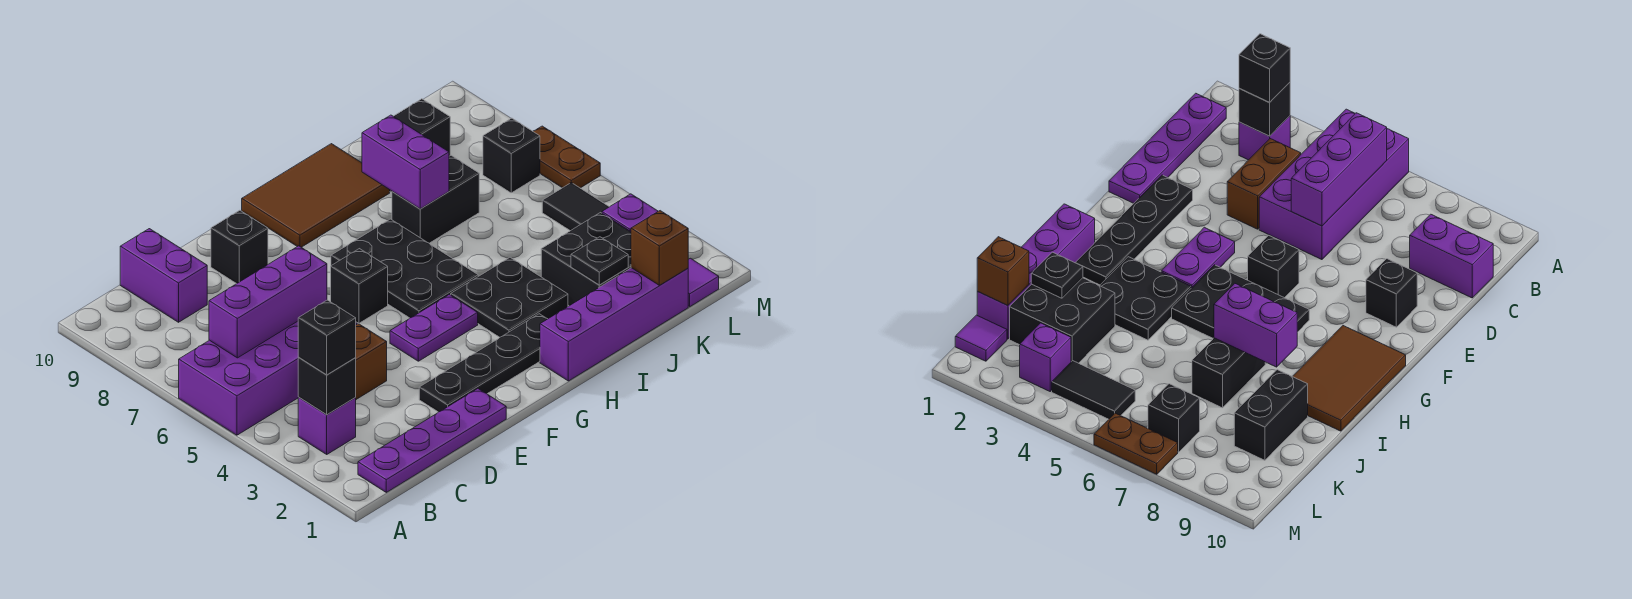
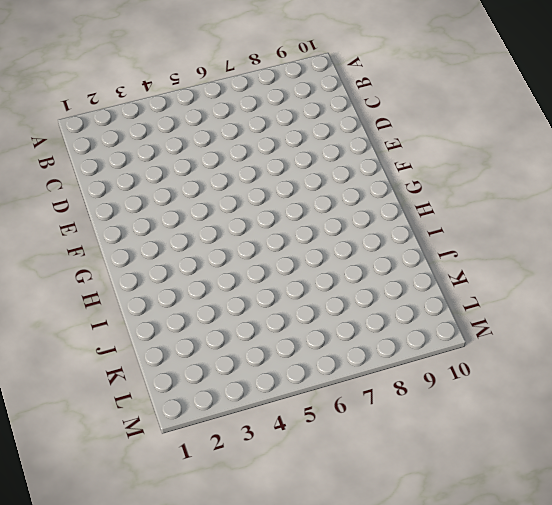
none -> purple brick A5:D6 level 1
none -> purple plate B1:E1 level 1
none -> purple brick B3 level 1

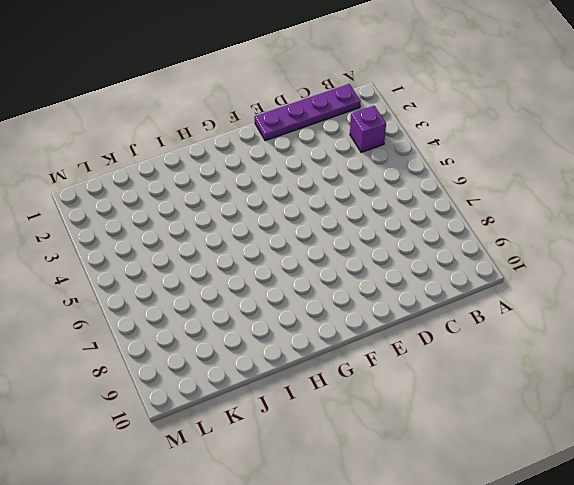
none -> purple brick A5:D6 level 1
none -> brown brick C4:D4 level 1
none -> purple brick C9:C10 level 1

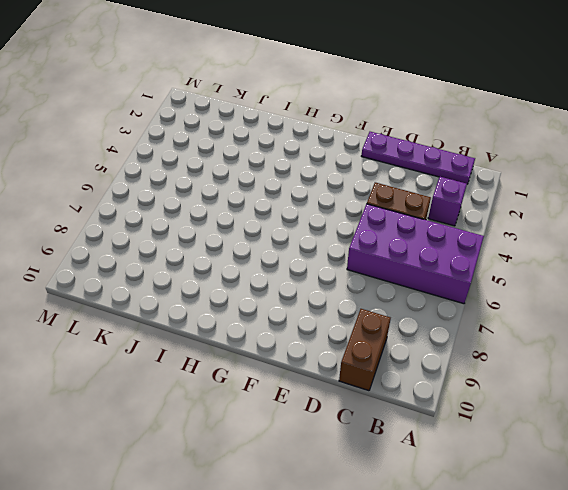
brown brick C9:C10 level 1 -> purple brick C9:C10 level 1
none -> black plate E2:H2 level 1
none -> black brick E9 level 1
none -> purple plate F4:G4 level 1

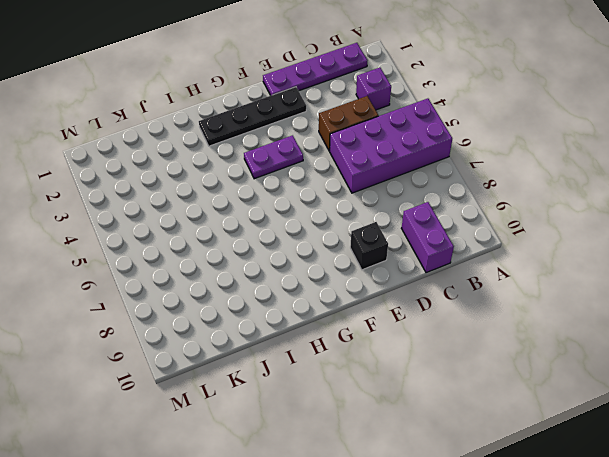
none -> black brick F6 level 1
none -> black plate G5:H7 level 1
none -> brown tile G9:I10 level 1

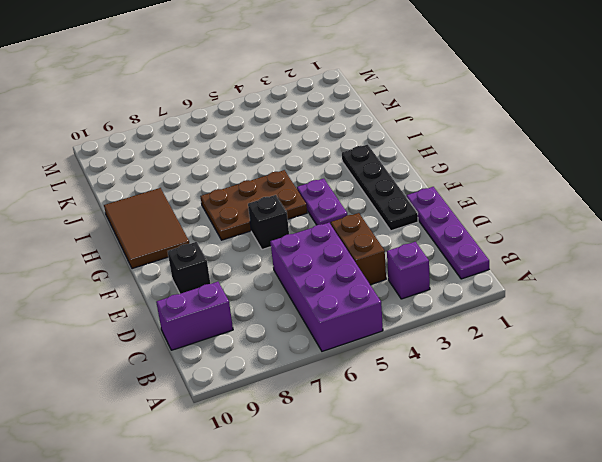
brown plate G5:H7 level 1 -> black plate G5:H7 level 1
none -> purple brick H1:K1 level 1
none -> black plate H3:I4 level 1
none -> black brick I7:J7 level 1

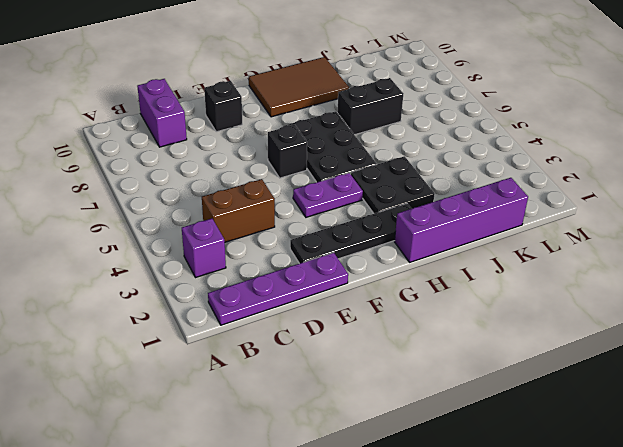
none -> purple brick A5:D6 level 1
none -> black brick J2:K3 level 1
none -> black brick J9:K9 level 1

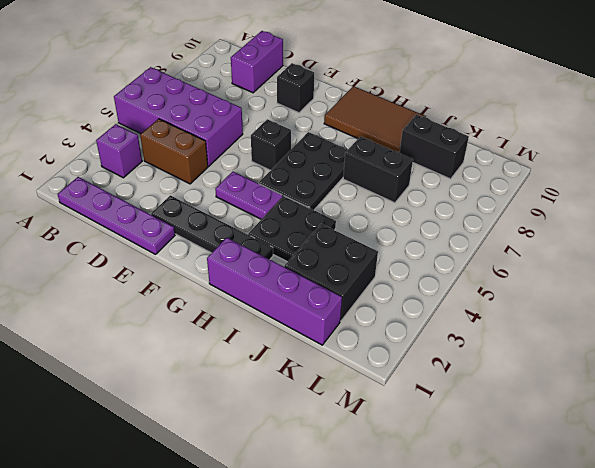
none -> purple tile L1 level 1
none -> purple brick L3 level 1
none -> black tile L4:L5 level 1

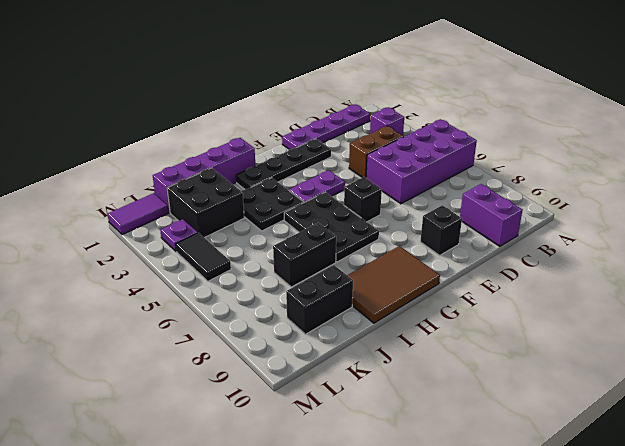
purple tile L1:M1 level 1 -> purple tile L1 level 1
purple plate L3 level 1 -> purple brick L3 level 1
none -> black brick L7 level 1
none -> brown plate M6:M7 level 1
none -> black brick B3 level 2

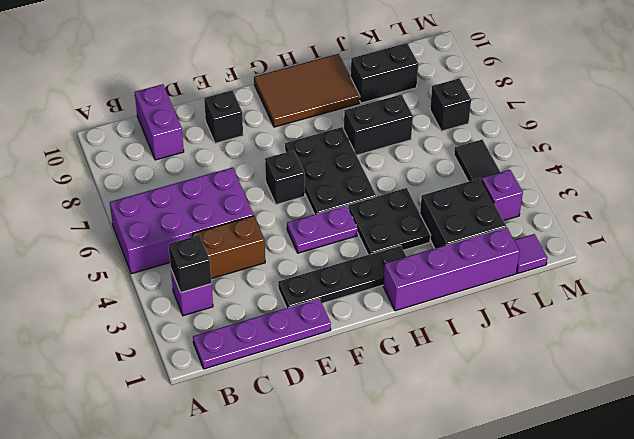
none -> brown plate M6:M7 level 1
none -> purple brick B6:D6 level 2
none -> purple brick I7:I8 level 2

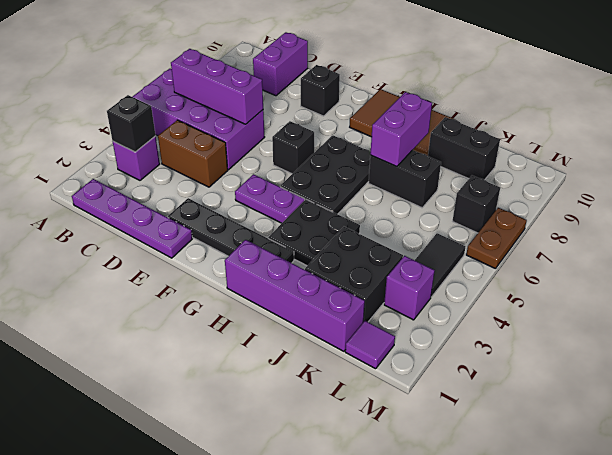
none -> black plate J2 level 2
none -> brown brick K1 level 2
none -> black brick B3 level 3

